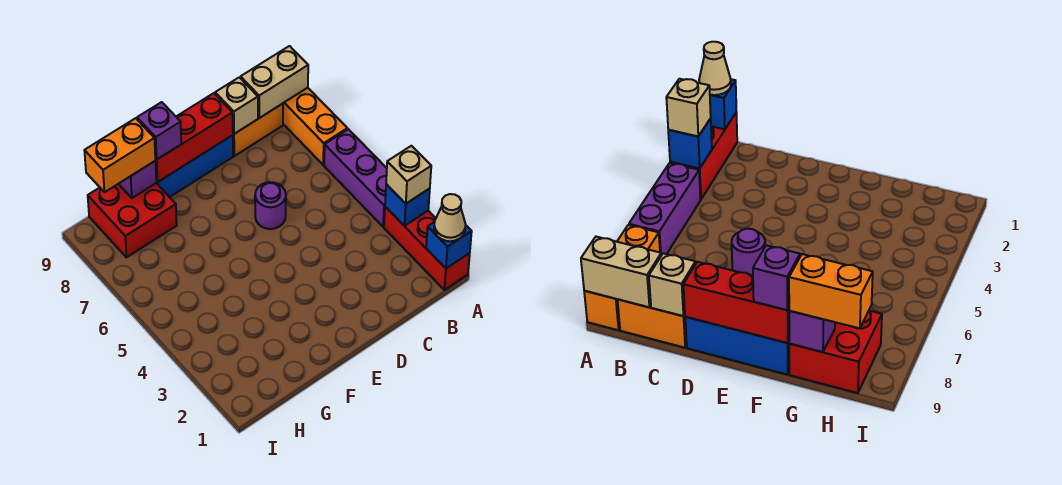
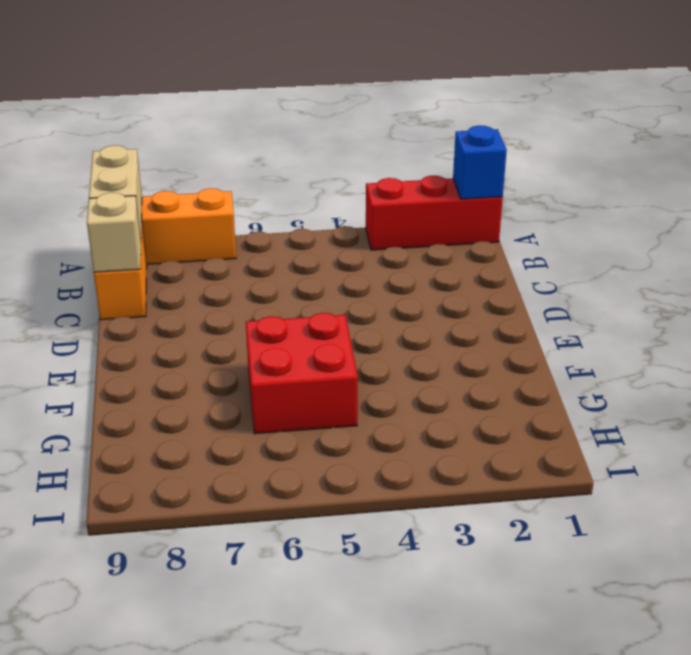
red brick F5:G6 level 1 -> red brick G8:H9 level 1
none -> purple brick A4:A6 level 1
none -> purple round brick D6 level 1
none -> blue brick D9:F9 level 1

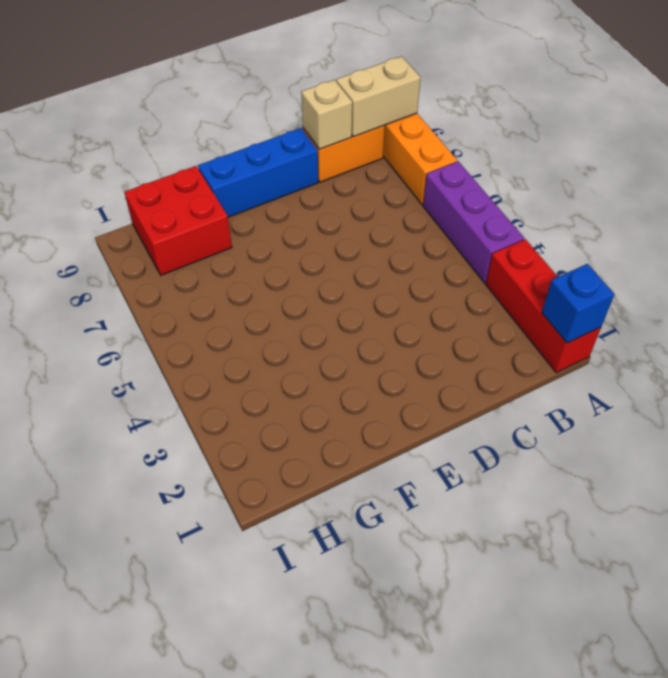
none -> purple round brick D6 level 1
none -> blue brick A3 level 2
none -> red brick D9:F9 level 2

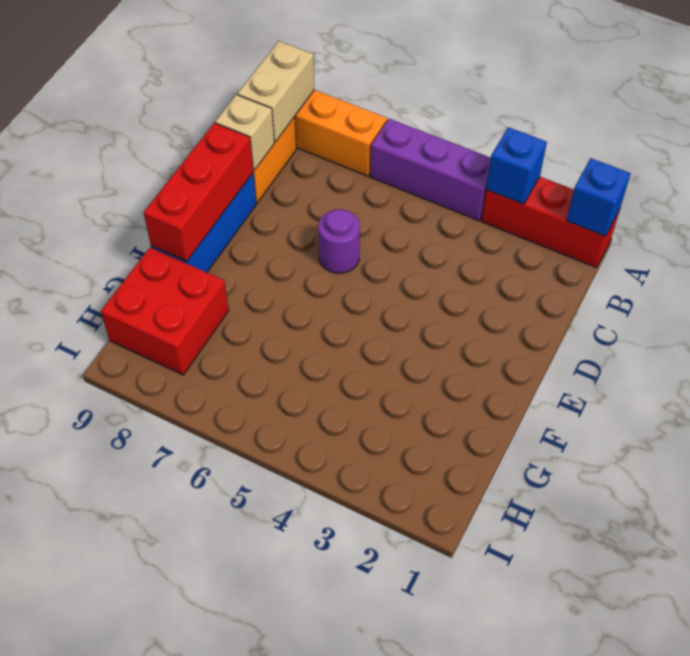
none -> purple brick G9 level 2
none -> tan cone A1 level 3
none -> tan brick A3 level 3

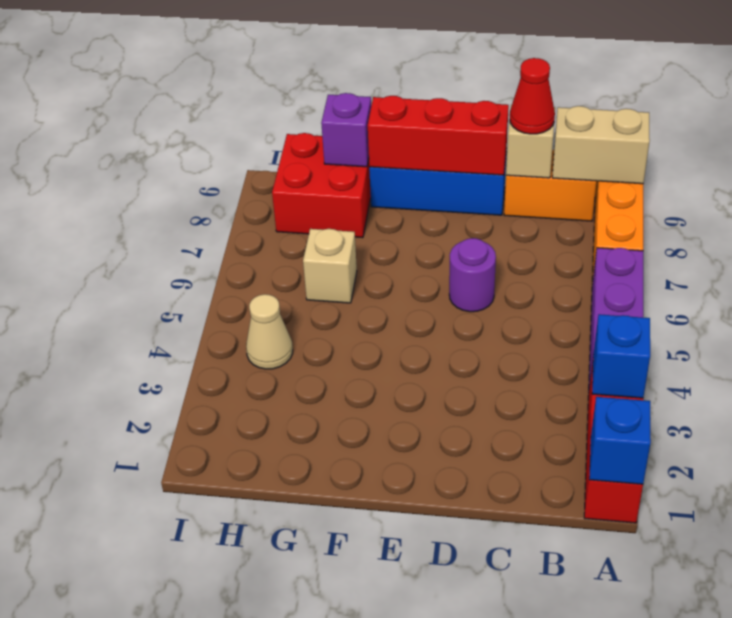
red cone C9 level 3 -> none
tan brick G6 level 1 -> tan brick A3 level 3
tan cone H4 level 1 -> tan cone A1 level 3
none -> purple brick F9 level 3
none -> orange brick G9:H9 level 3

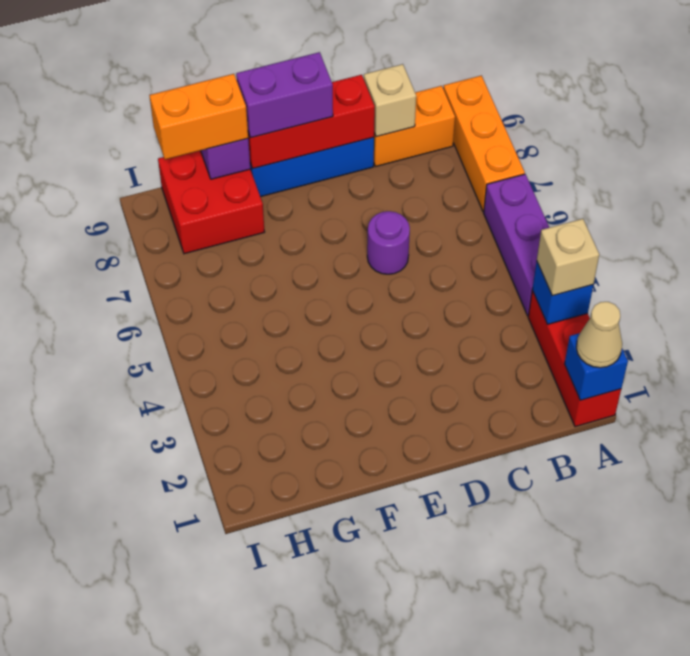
purple brick E9:F9 level 3 -> purple brick F9 level 3
none -> tan brick A9:B9 level 2

